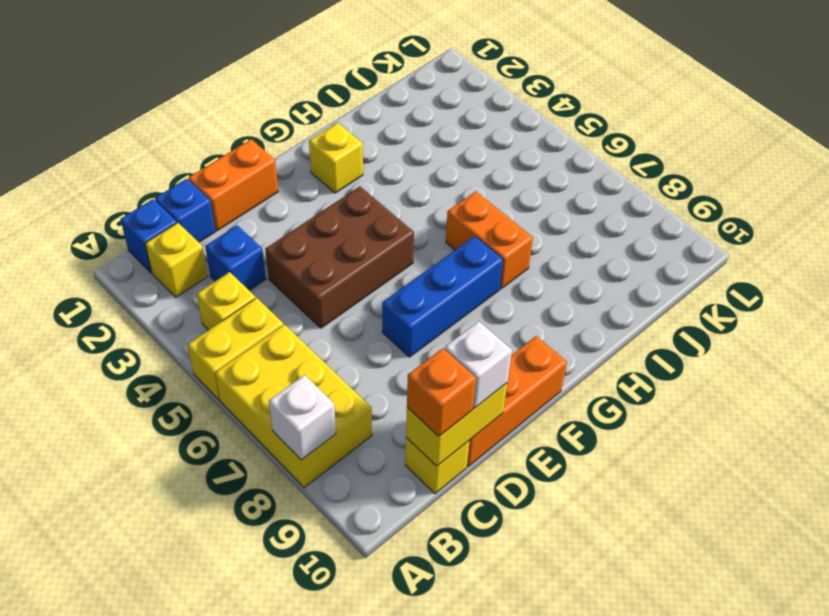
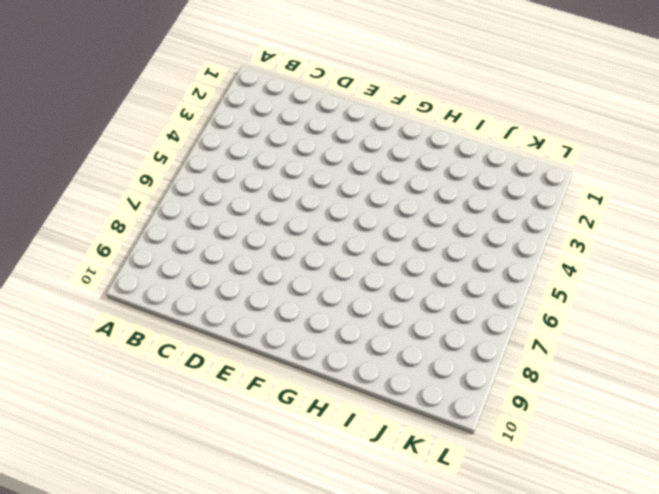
none -> yellow brick A5:B5 level 1
none -> yellow brick A6:B8 level 1
none -> blue brick B1 level 1

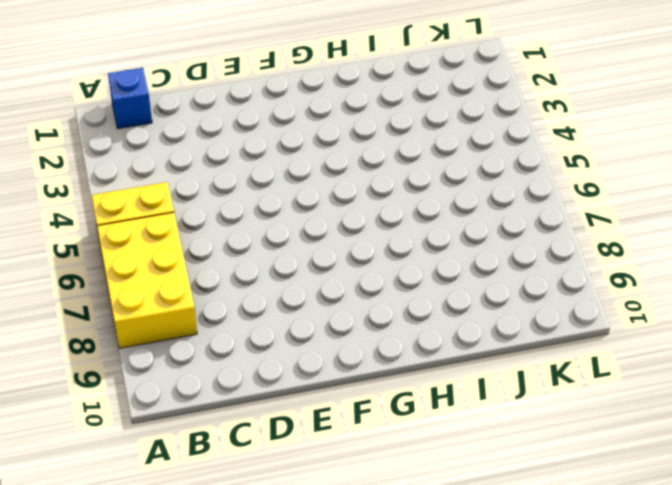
none -> yellow brick B2 level 1
none -> yellow brick B4 level 1
none -> blue brick C1 level 1

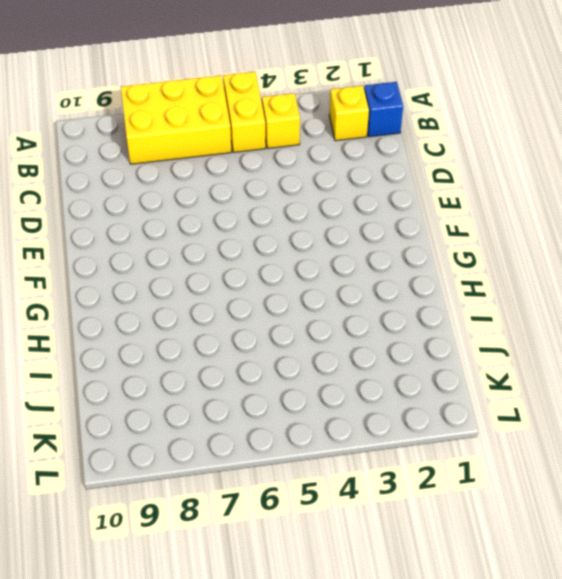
none -> blue brick C1 level 1
none -> blue brick C3 level 1
none -> yellow brick C10 level 1

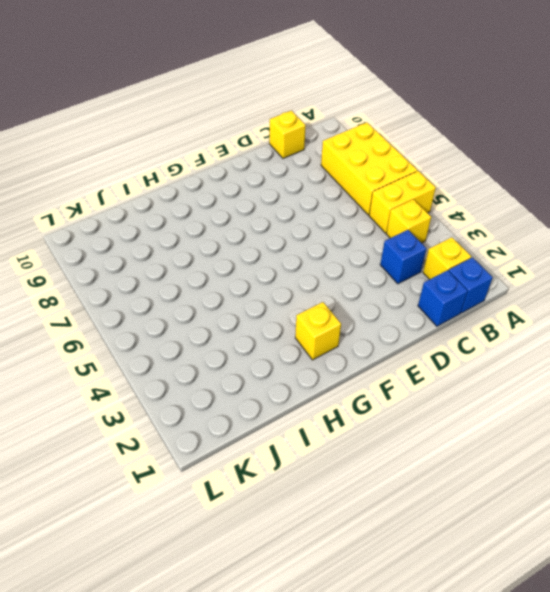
none -> orange brick D1:E1 level 1
none -> brown brick D4:F5 level 1
none -> orange brick D10:F10 level 1

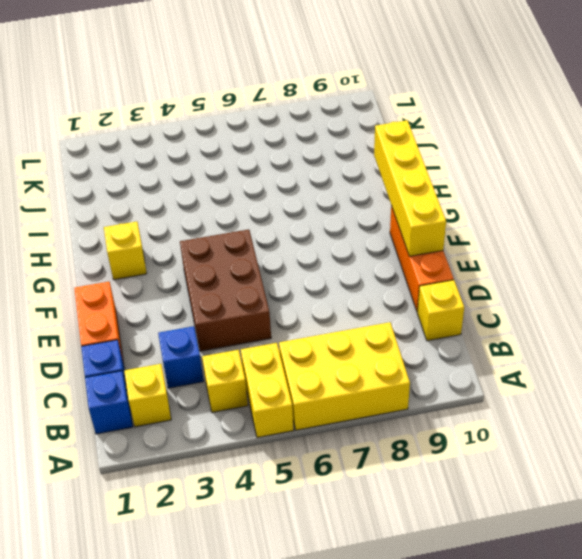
yellow brick E10:H10 level 2 -> none
none -> blue brick E7:G7 level 1
none -> orange brick H6:H7 level 1
none -> white brick A8 level 2

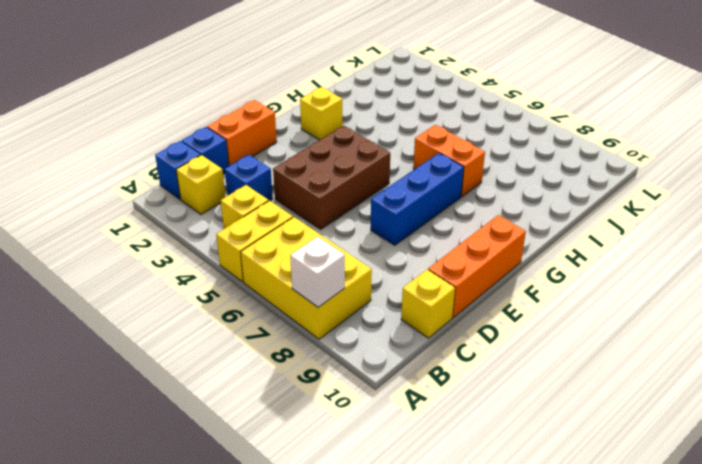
none -> yellow brick C10:D10 level 2
none -> orange brick C10 level 3
none -> white brick D10 level 3

